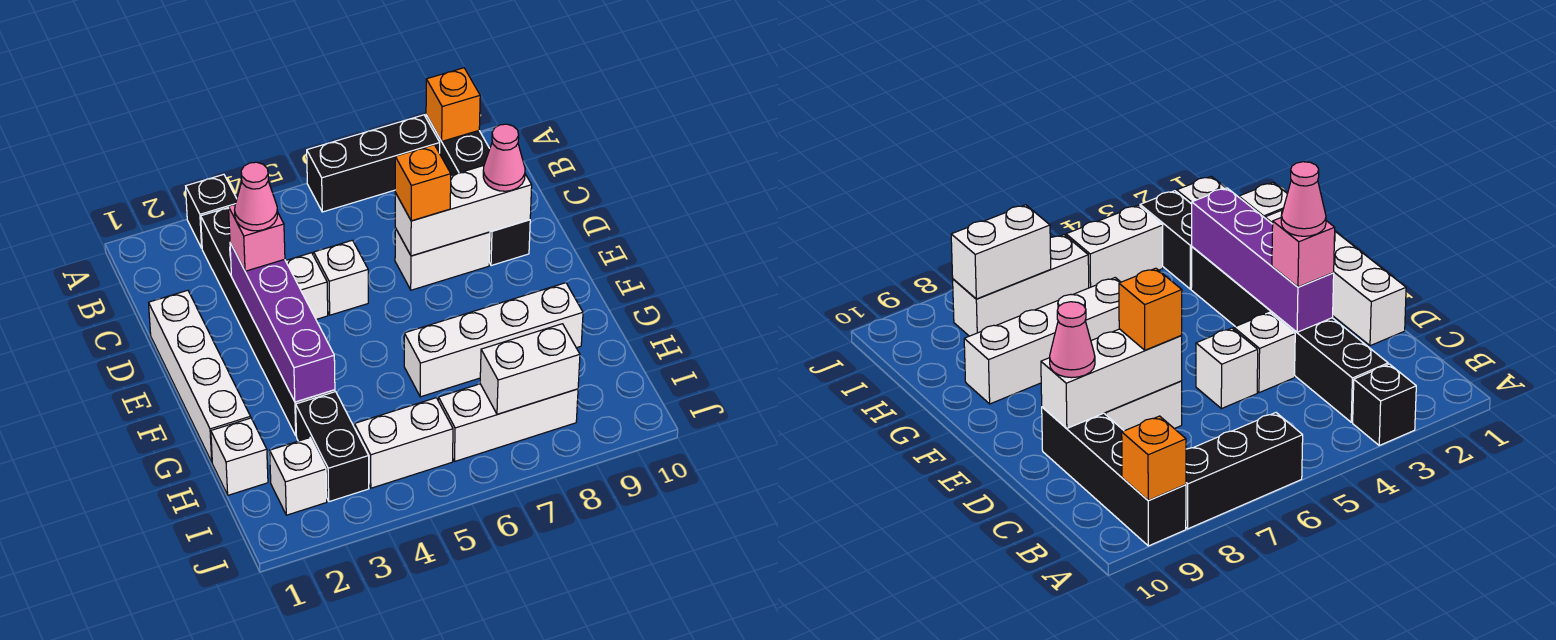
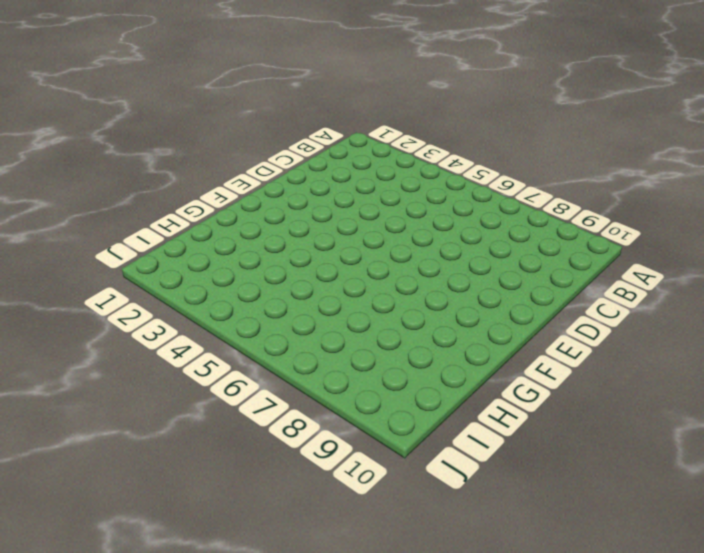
none -> black brick A3 level 1
none -> black brick A6:A8 level 1
none -> black brick A9:D9 level 1

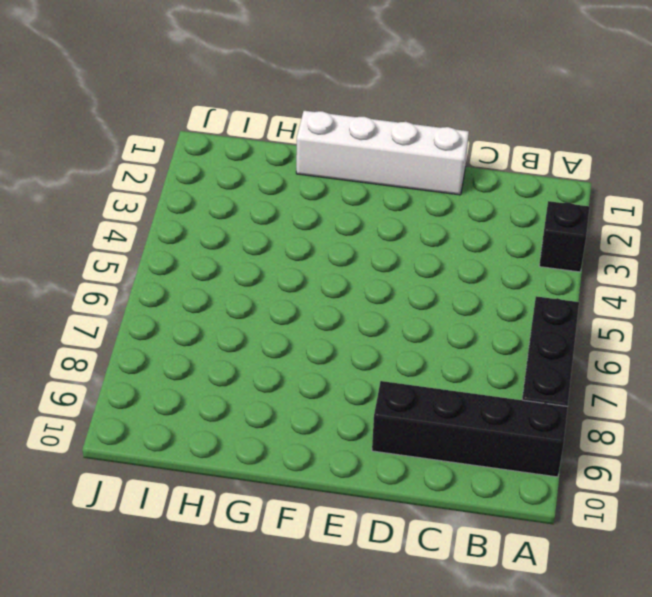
none -> black brick B3:G3 level 1
none -> white brick D4 level 1
none -> white brick D5 level 1

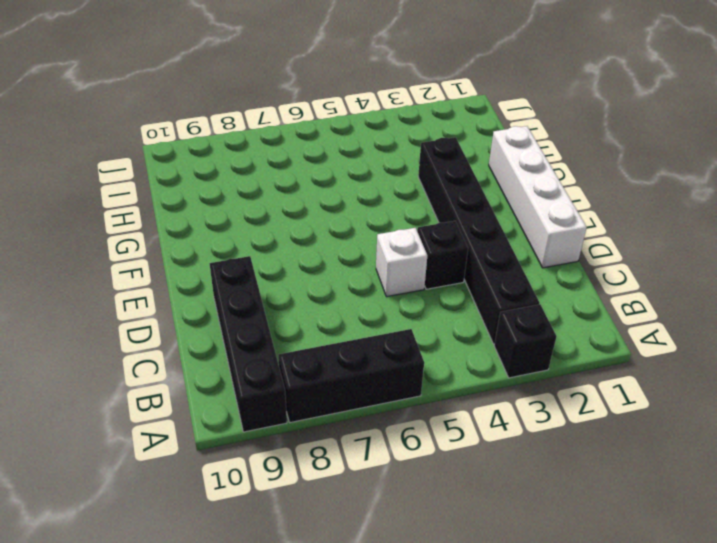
black brick D4 level 1 -> white brick D4 level 1
none -> white brick D7:D8 level 1
none -> white brick G6:G9 level 1
none -> white brick H1 level 1

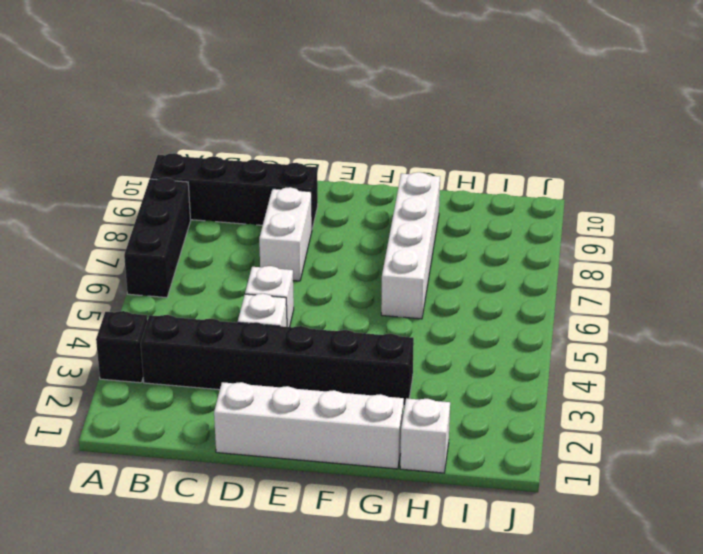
none -> black brick H3:I3 level 1
none -> white brick I2 level 1
none -> white brick I4:I5 level 1

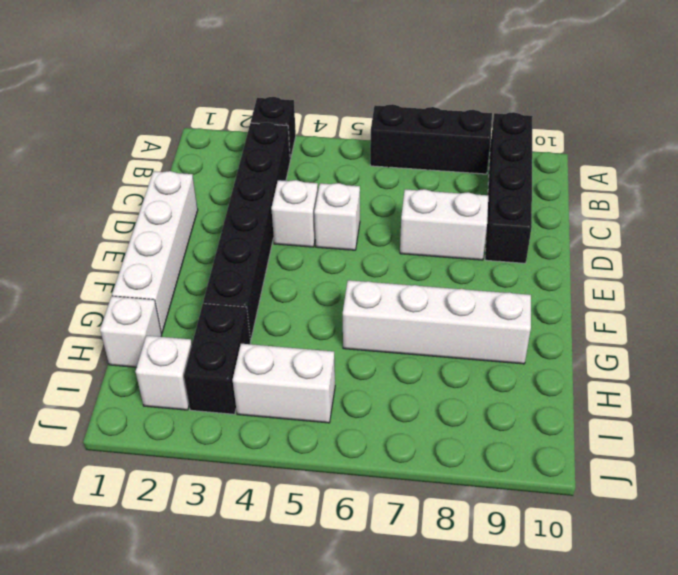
none -> white brick I6:I8 level 1
none -> orange brick A9 level 2
none -> purple brick D3:G3 level 2

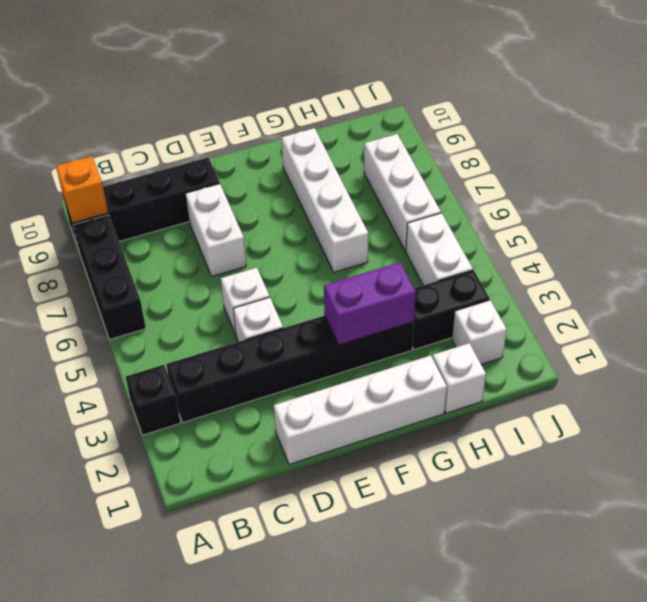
purple brick F3:G3 level 2 -> purple brick D3:G3 level 2
none -> white brick D7:D9 level 2
none -> white brick I7:I8 level 2
none -> pink brick D3 level 3

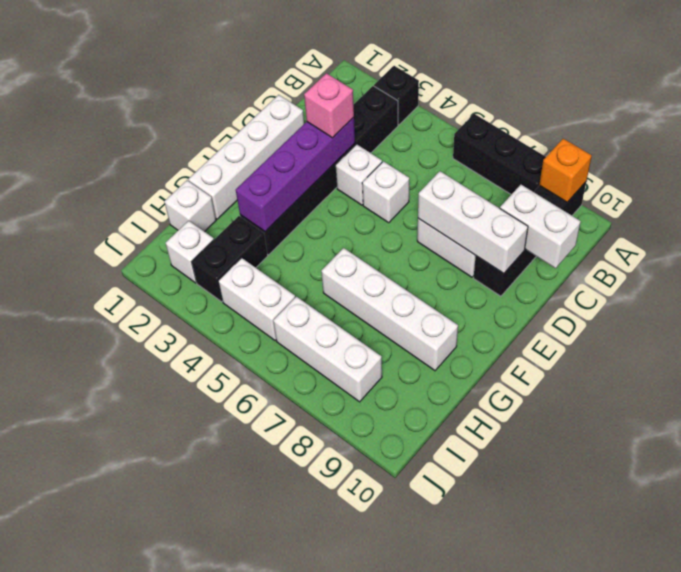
white brick C9:C10 level 2 -> white brick I7:I8 level 2
none -> orange brick D7 level 3
none -> pink cone D9 level 3
none -> pink cone D3 level 4

